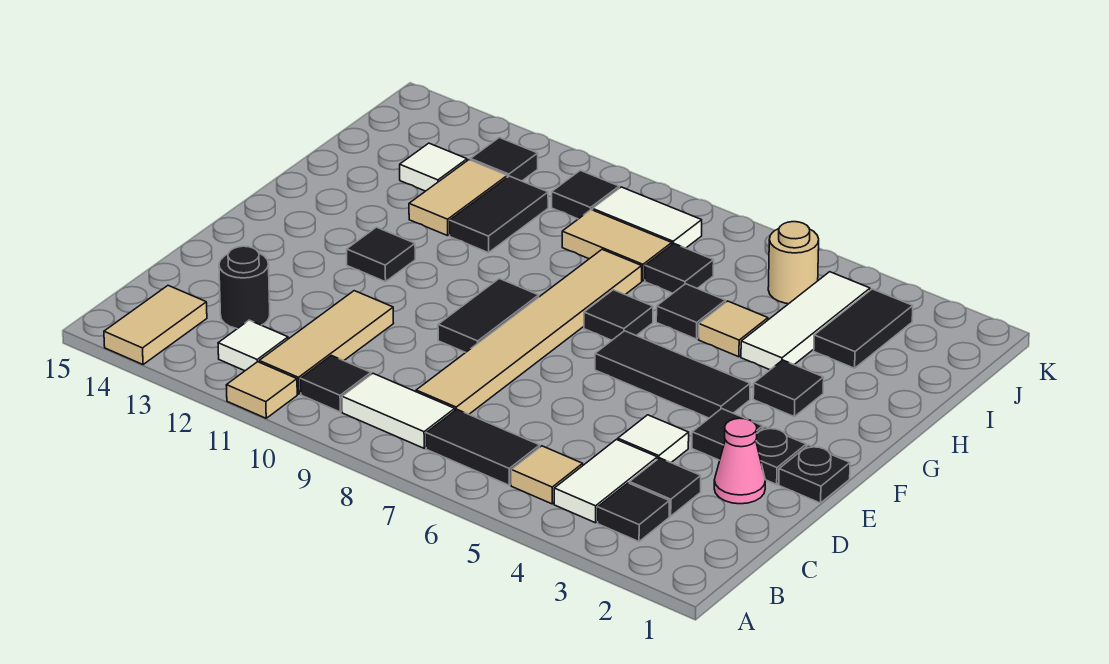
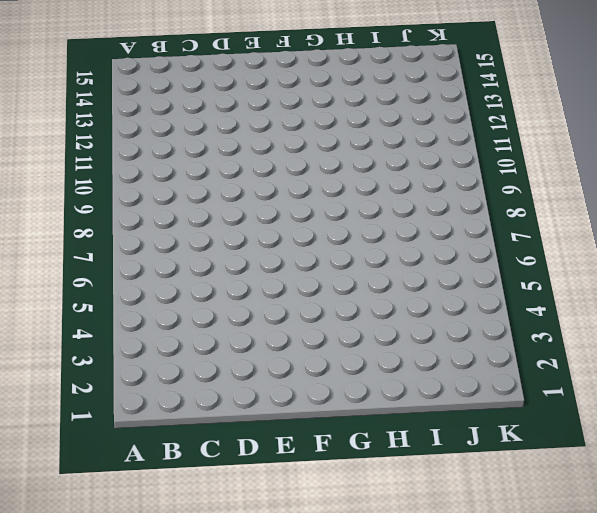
none -> tan tile A11 level 1
none -> tan tile A14:B14 level 1
none -> black tile B3 level 1
none -> white tile B4:C4 level 1

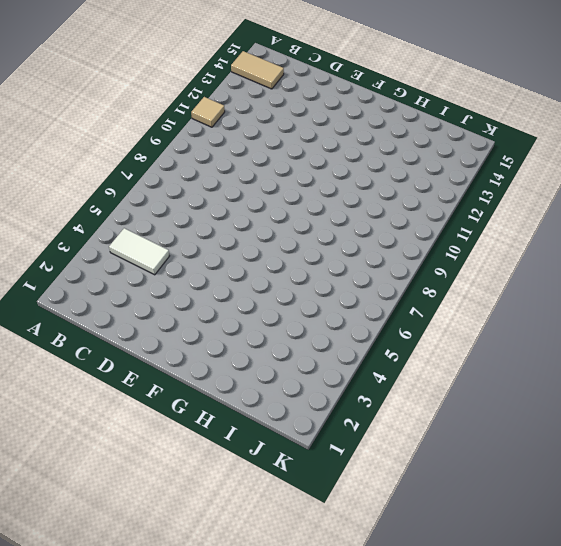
none -> black tile B3 level 1
none -> tan tile B5 level 1
none -> black tile B6:B7 level 1
none -> white tile B8:B9 level 1

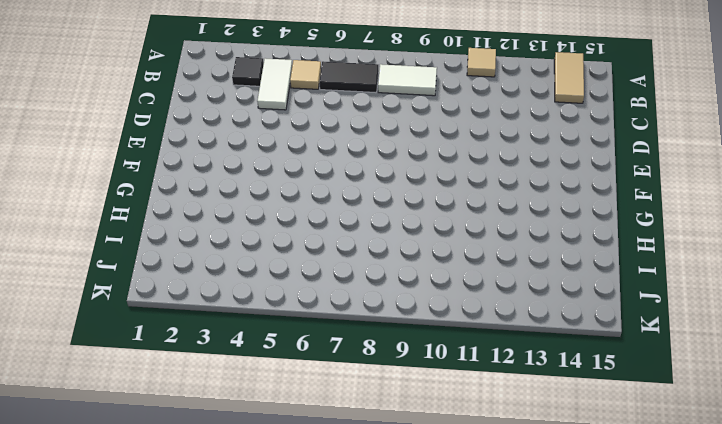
none -> black tile B10 level 1
none -> tan tile B11:D11 level 1
none -> white tile B12 level 1
none -> black tile C3 level 1

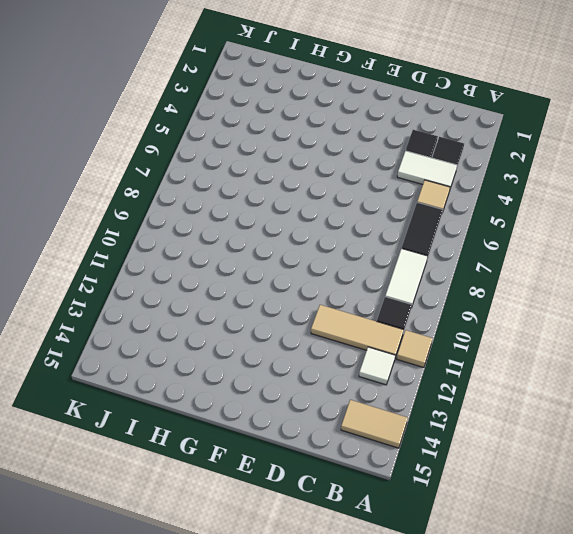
none -> tan tile C8:H8 level 1
none -> black round brick C13 level 1
none -> pink cone D2 level 1
none -> white tile D4 level 1

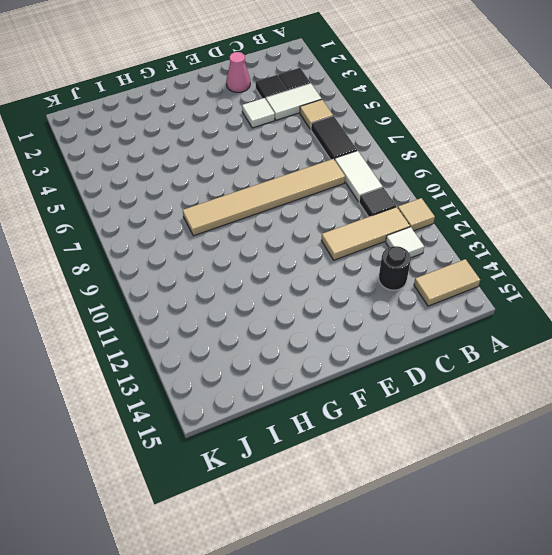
none -> black plate E1 level 1
none -> black plate E2 level 1
none -> black tile E3 level 1
none -> black tile E9:F9 level 1

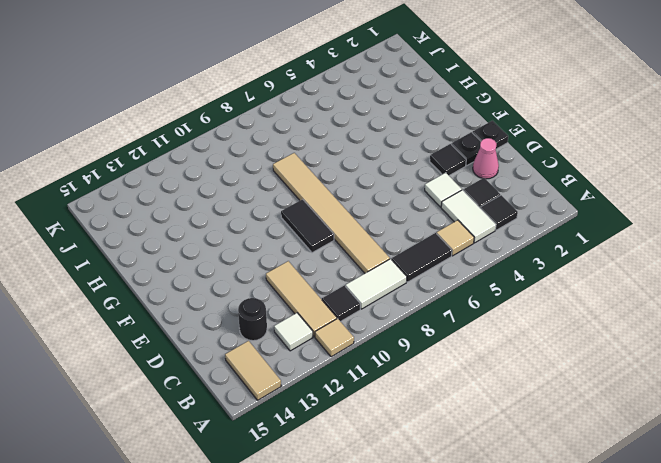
none -> black tile F4:F6 level 1
none -> black tile F12 level 1
none -> black tile G3 level 1
none -> black tile G7 level 1

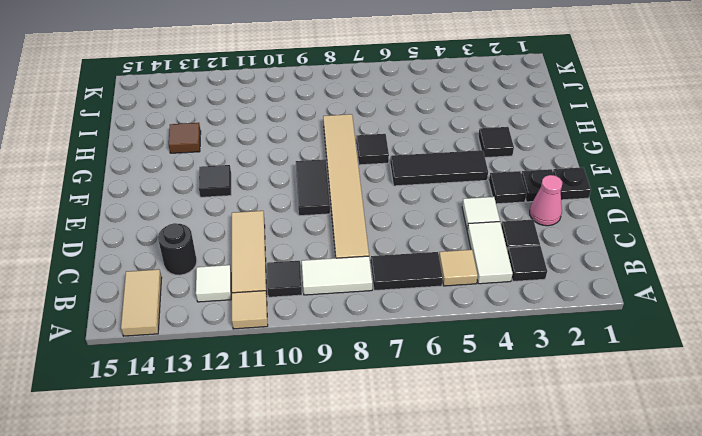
brown tile H13 level 1 -> none
none -> white tile H4:J4 level 1
none -> tan tile H5 level 1
none -> black tile H6 level 1
none -> black tile H11:I11 level 1

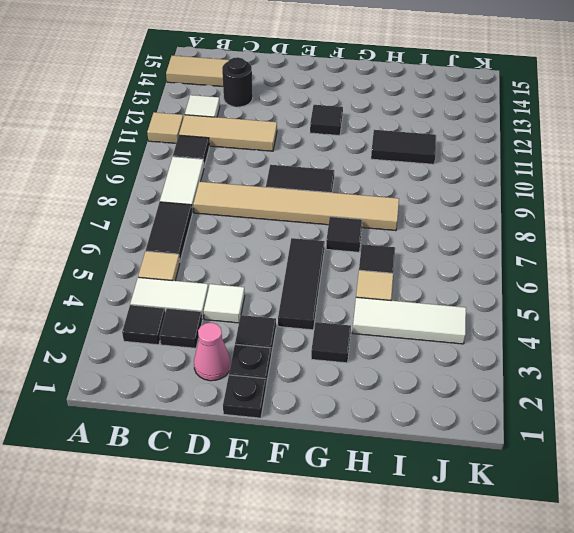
none -> tan tile H12:I12 level 1
none -> black tile I3:J3 level 1
none -> black tile I7 level 1
none -> tan tile I8:I9 level 1

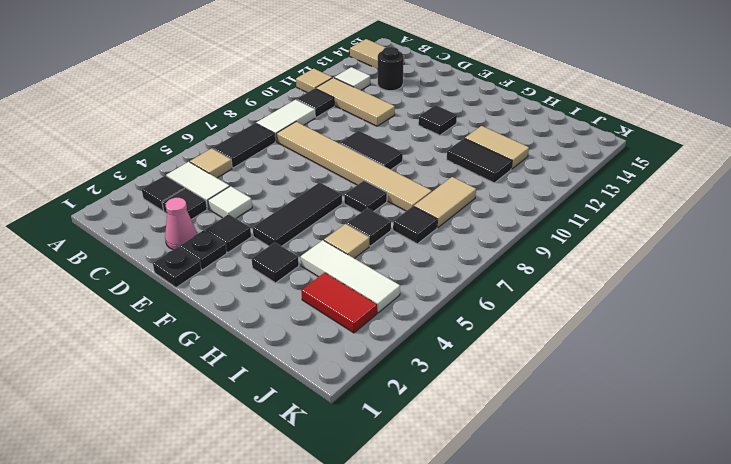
red tile I3:J3 level 1 -> black tile I3:J3 level 1
none -> white tile I13 level 1
none -> tan round brick J5 level 1
none -> white tile J8:J9 level 1
none -> black tile J10 level 1

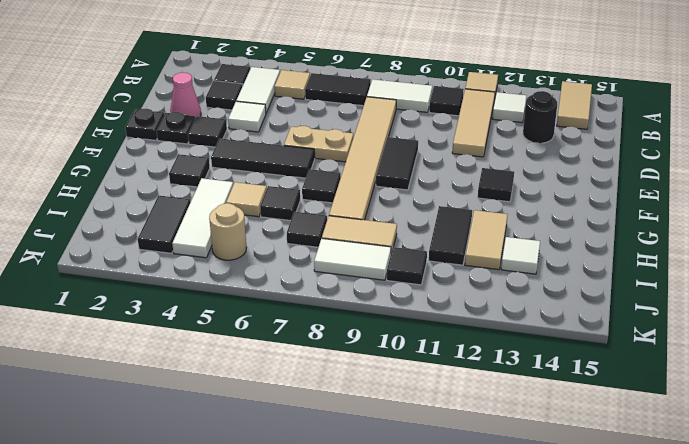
tan plate E6:E7 level 1 -> none
none -> black tile J12 level 1

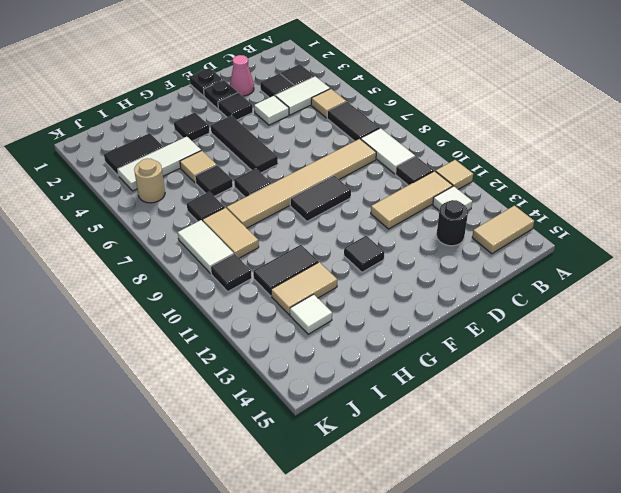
none -> black tile J12 level 1

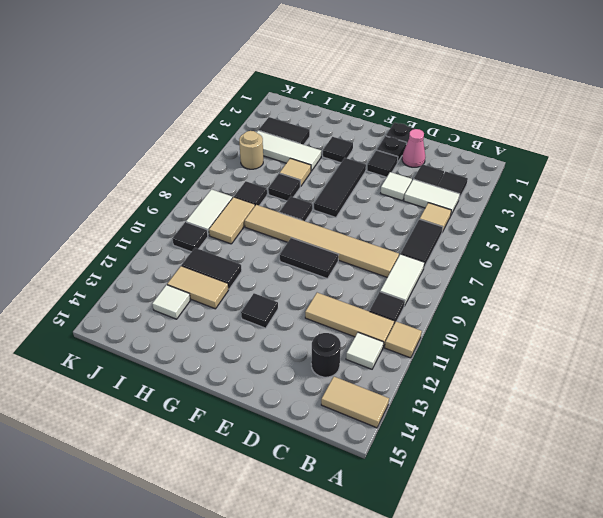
none -> black tile J12 level 1

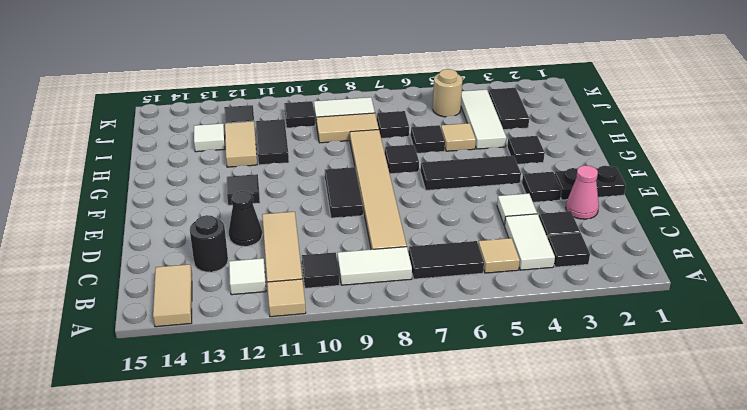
black cone D12 level 1 -> none

